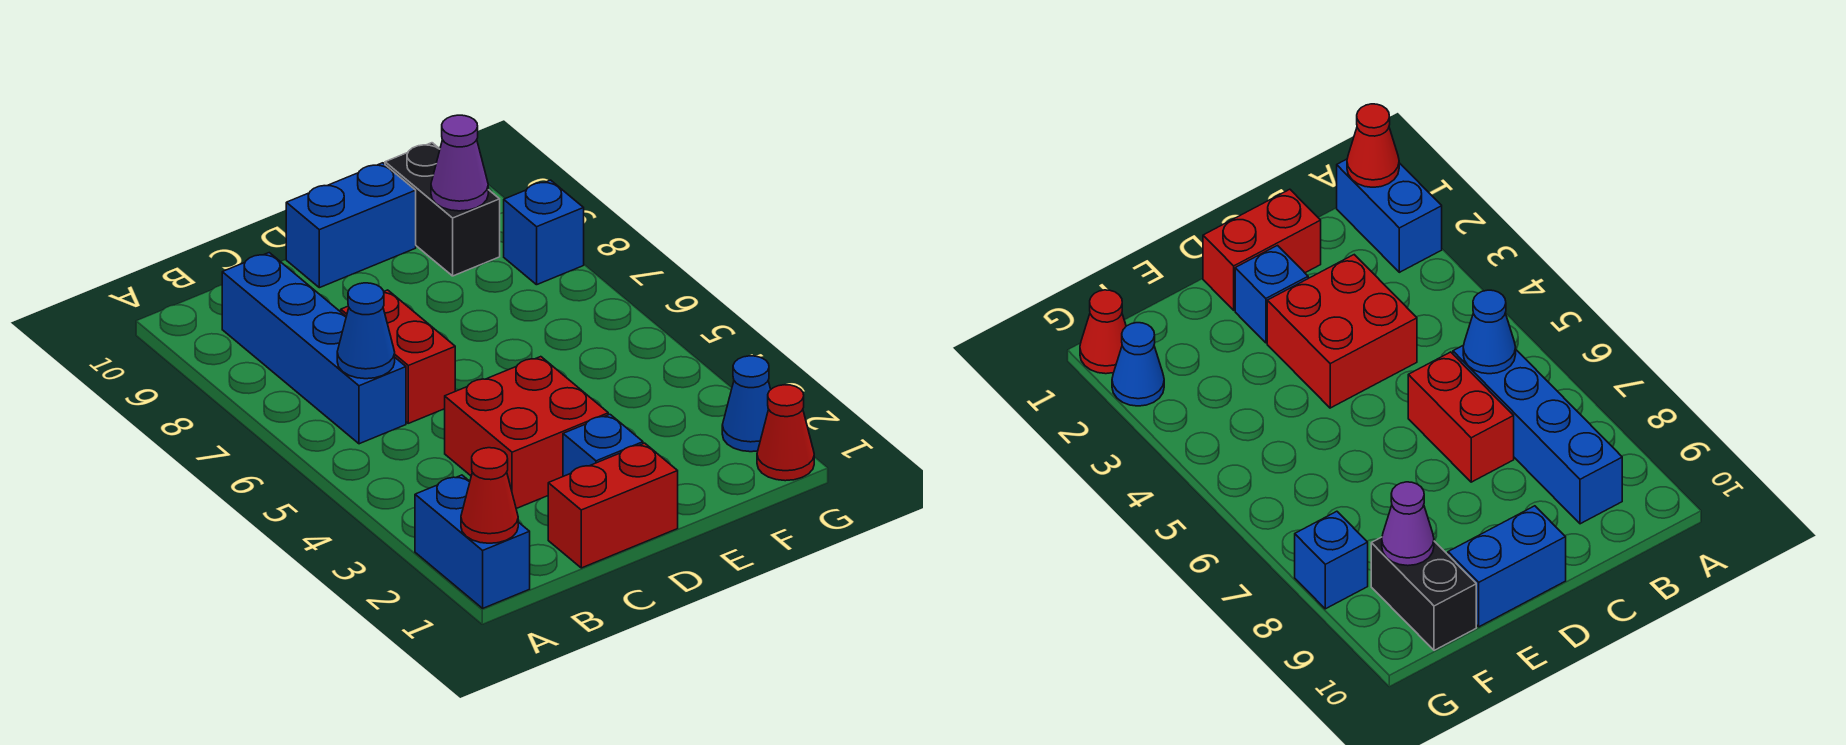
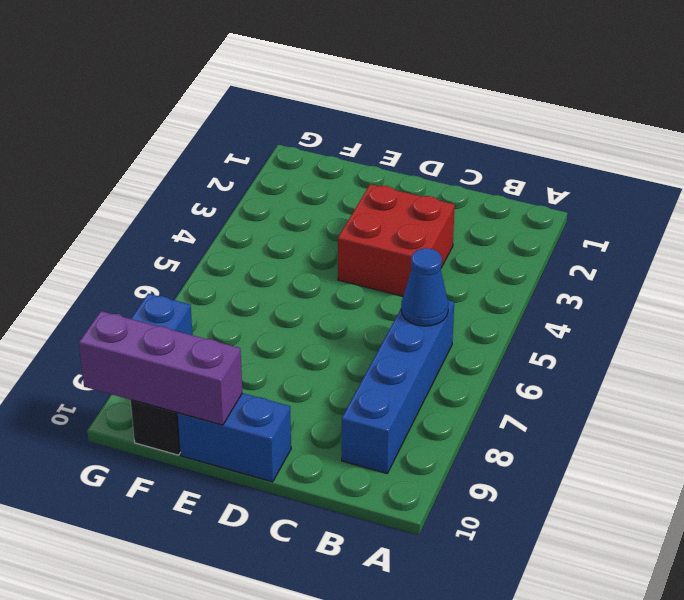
purple brick E10:G10 level 2 -> none
none -> blue brick A1:A2 level 1
none -> red brick C1:D1 level 1
none -> red brick C6:C7 level 1

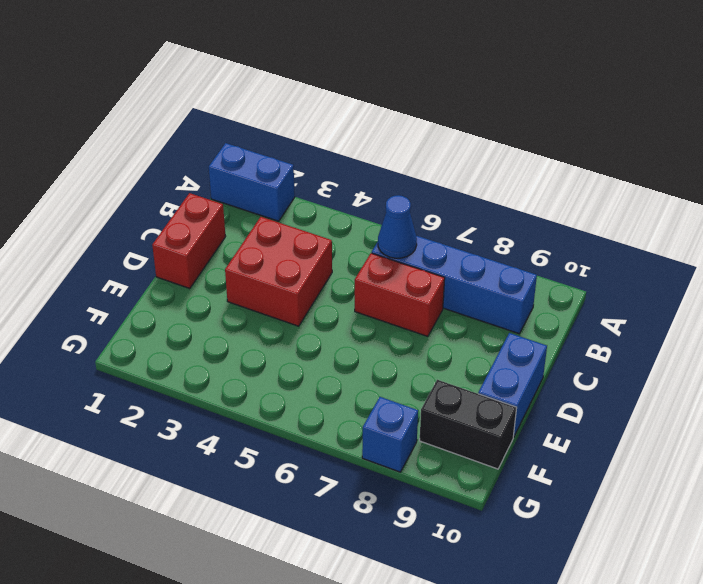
none -> blue brick D2 level 1
none -> red cone G1 level 1
none -> blue cone G2 level 1

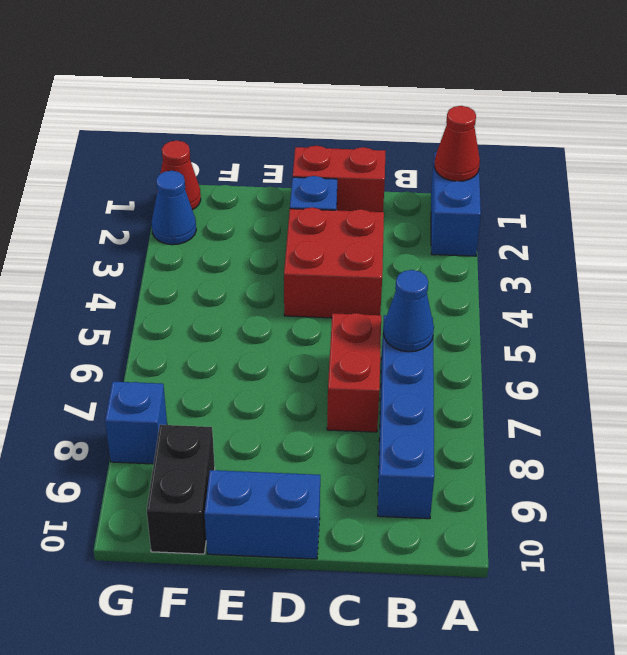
none -> purple cone F9 level 2

